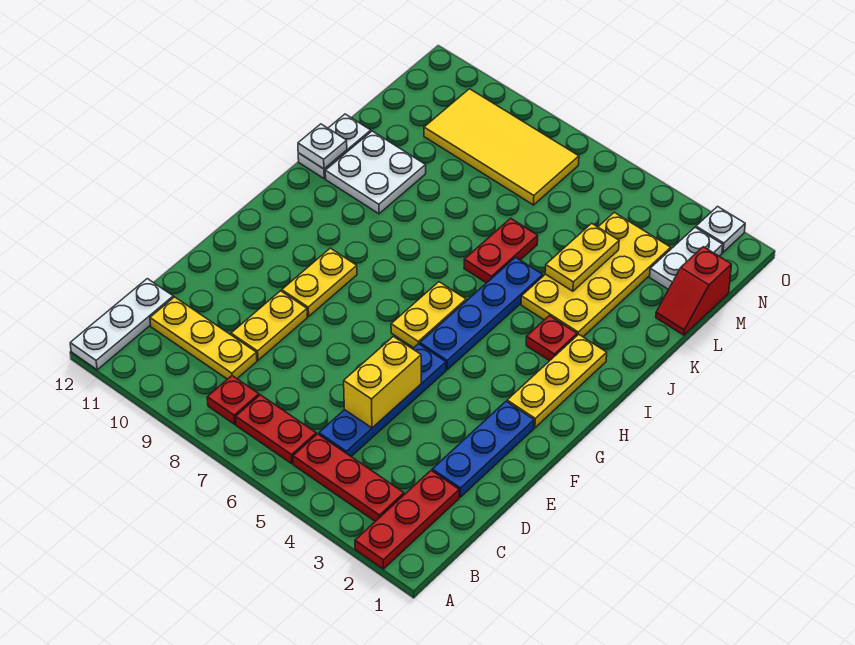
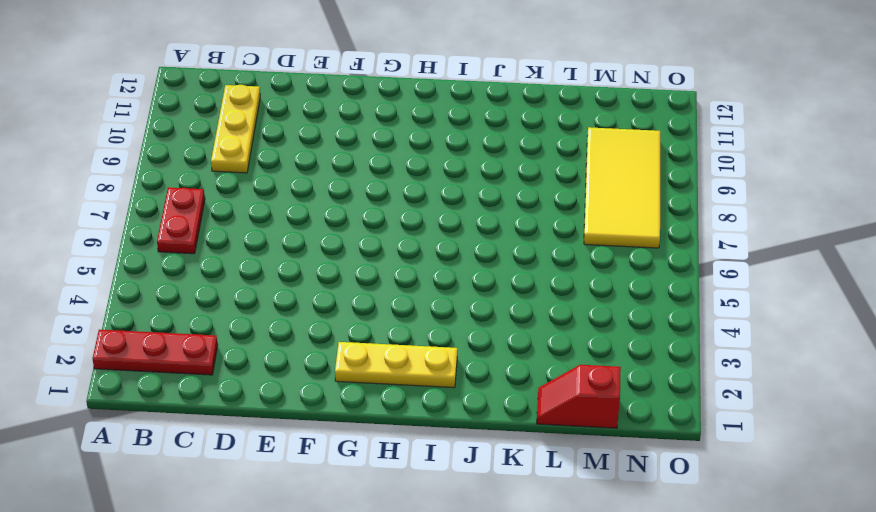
none -> white plate A12:C12 level 1
none -> red plate B3:B5 level 1
none -> red plate B8 level 1

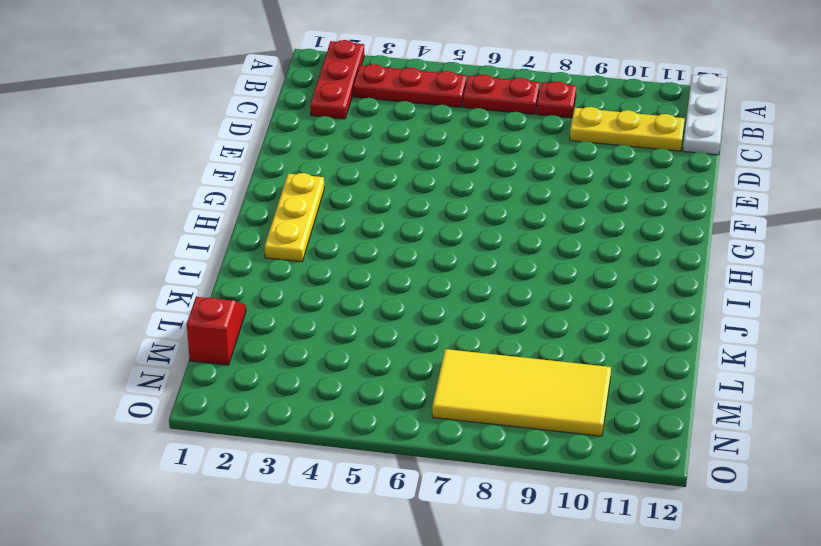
none -> blue plate C5:F5 level 1
none -> blue plate D2:F2 level 1
none -> yellow plate D9:E9 level 1

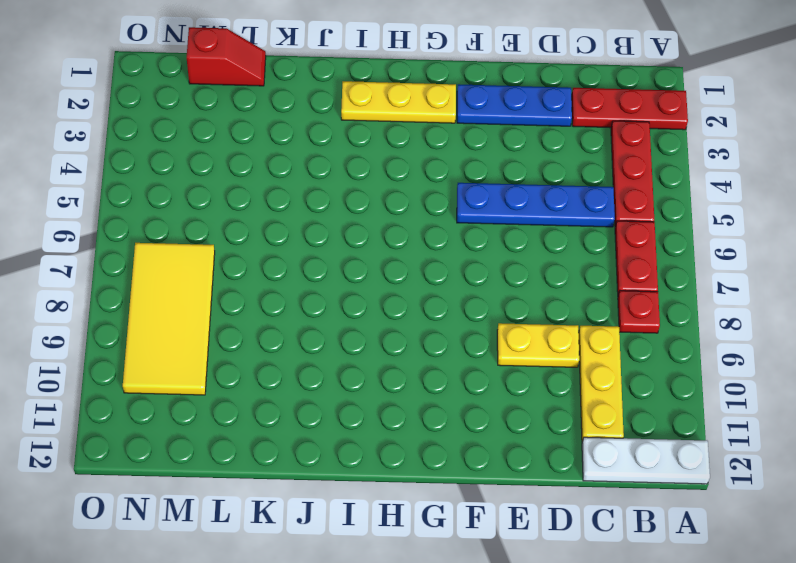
none -> yellow plate F9:G9 level 1
none -> blue plate G5:J5 level 1
none -> yellow plate G6:H6 level 1

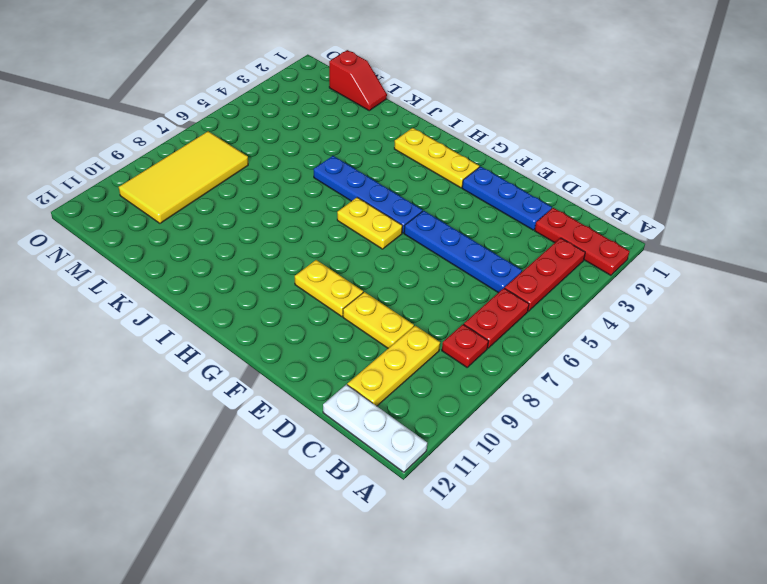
none -> red plate I3 level 1
none -> yellow plate J3:M4 level 1
none -> red plate J6:K6 level 1

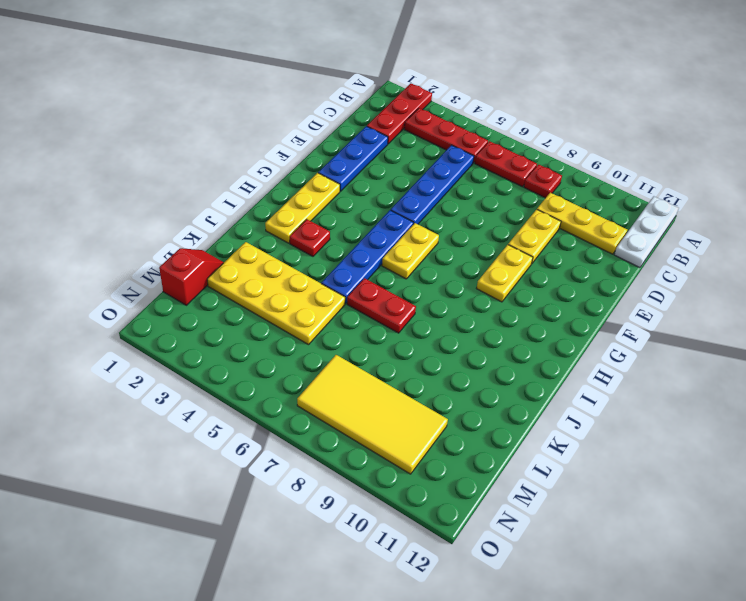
red plate J6:J7 level 1 -> red plate J6:K6 level 1
yellow plate K2:L5 level 1 -> yellow plate J3:M4 level 1
none -> white plate J10:K11 level 1
none -> white plate J12:K12 level 1
none -> white plate M2:N2 level 1

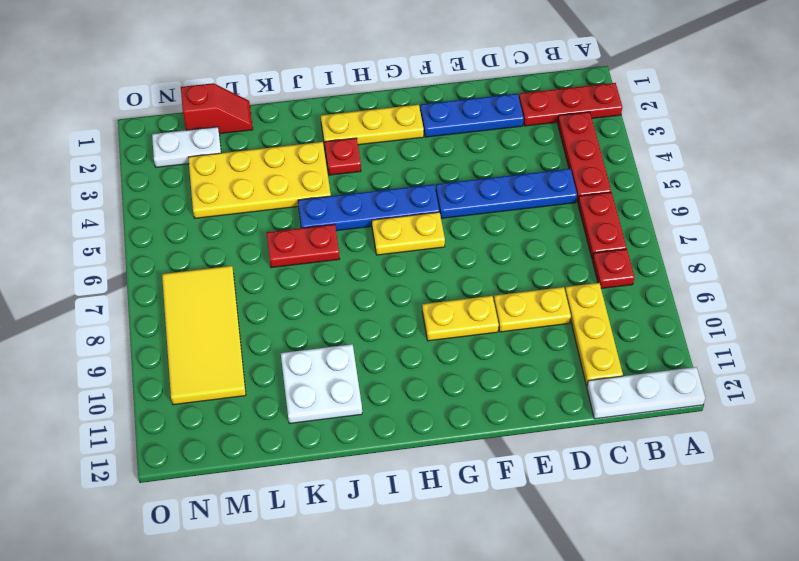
none -> white plate J12:K12 level 1
none -> white plate O2 level 1
none -> yellow brick D5:E5 level 2

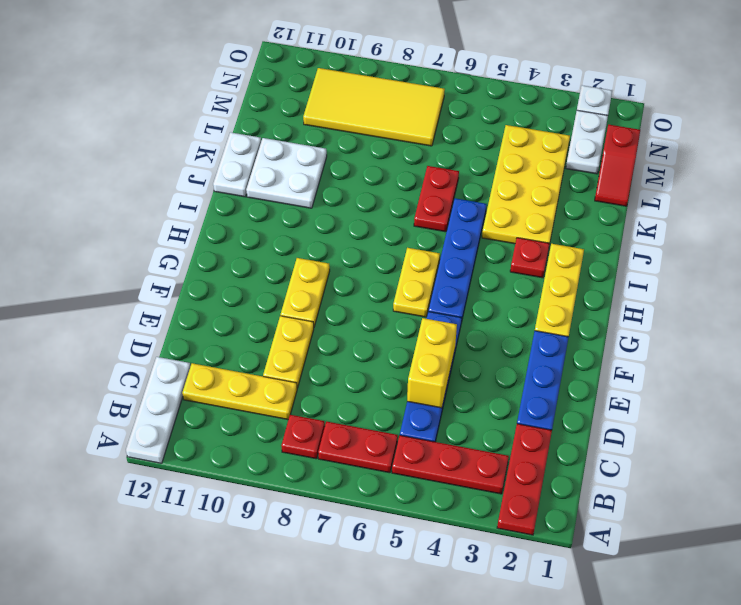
none -> white plate J12 level 2
none -> yellow plate K4:L4 level 2

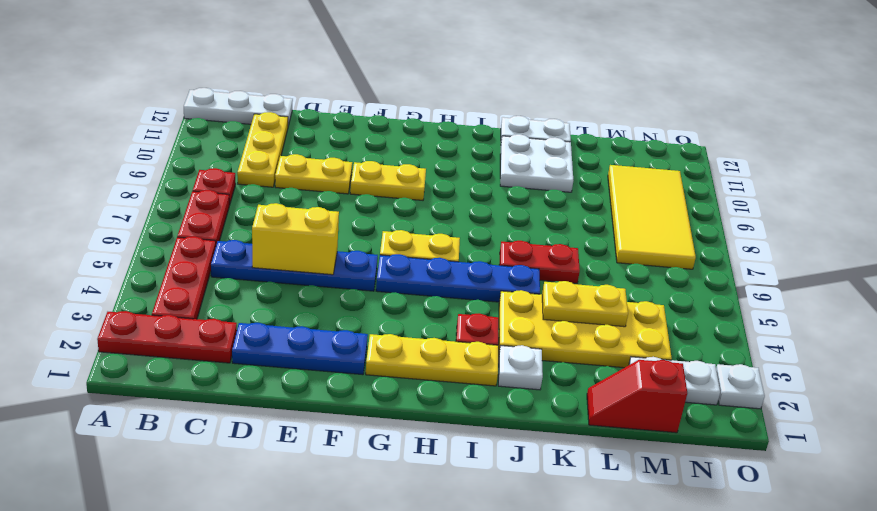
white plate J2 level 1 -> white plate J12 level 2

